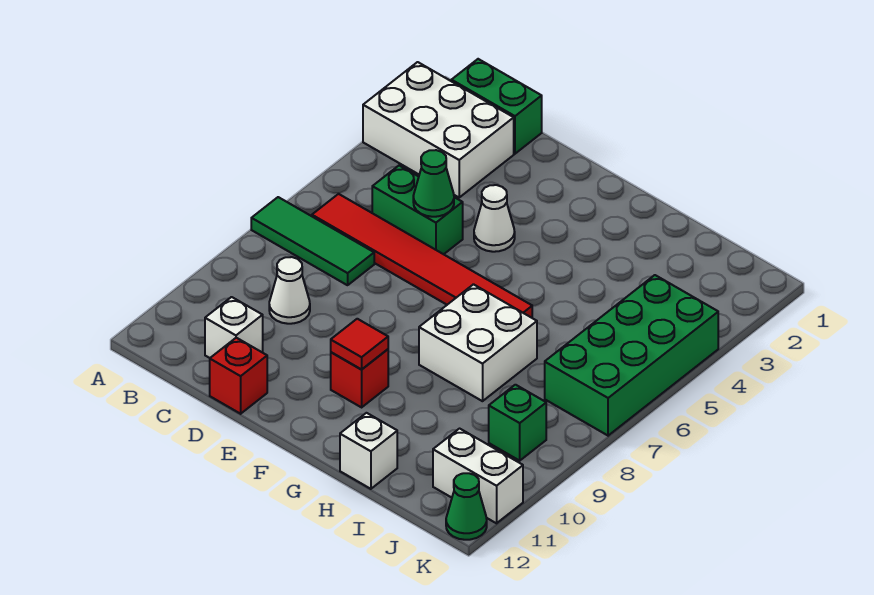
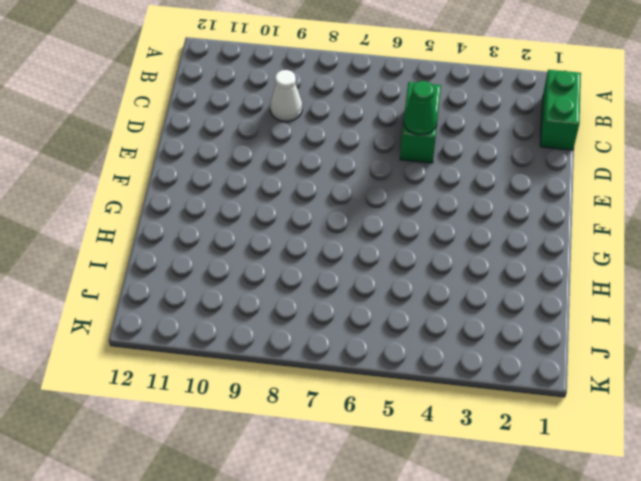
none -> white brick A2:C3 level 1
none -> green tile A7:C7 level 1
none -> red tile B6:G6 level 1

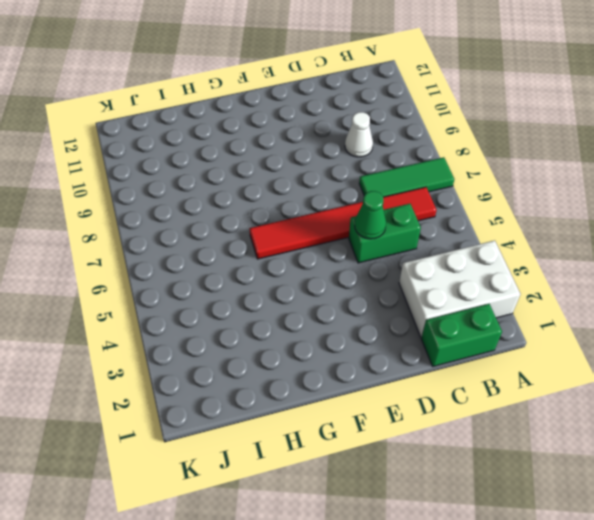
none -> white brick C11 level 1
none -> red brick D12 level 1
none -> white cone E4 level 1

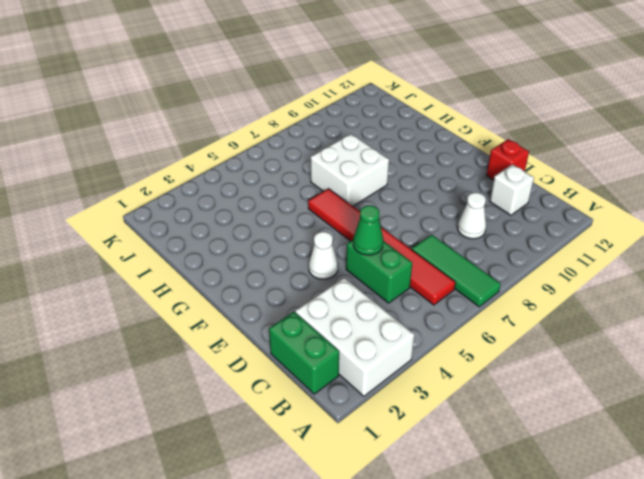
none -> red brick F10 level 1
none -> white brick H12 level 1
none -> green brick J4:K7 level 1

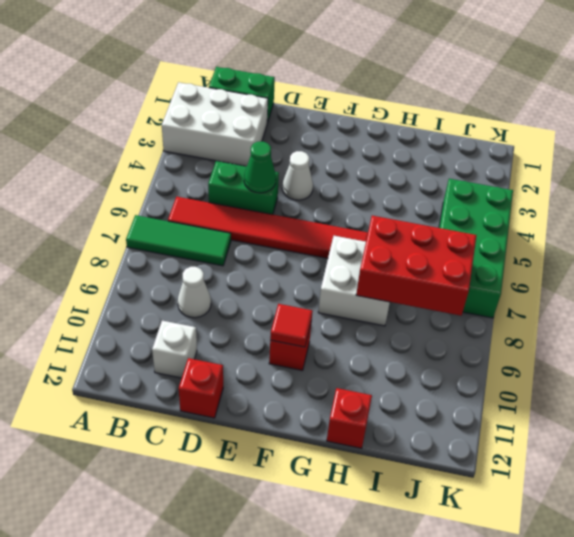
red brick H7:J8 level 2 -> none
red brick H12 level 1 -> white brick H12 level 1
none -> green brick J9 level 1
none -> white brick J11:K11 level 1
none -> green cone K12 level 1

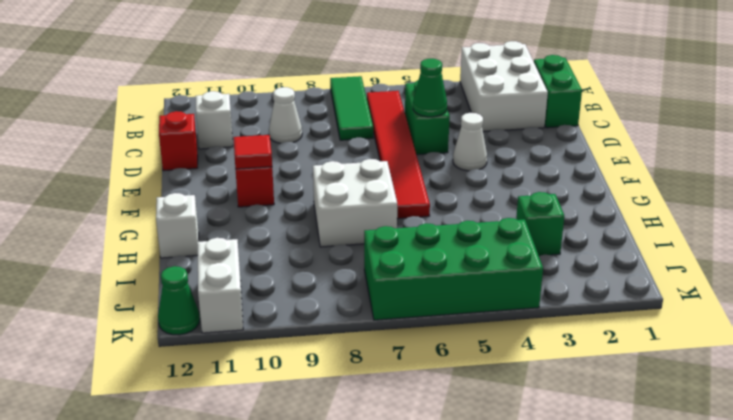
green brick I3 level 1 -> green brick J9 level 1

